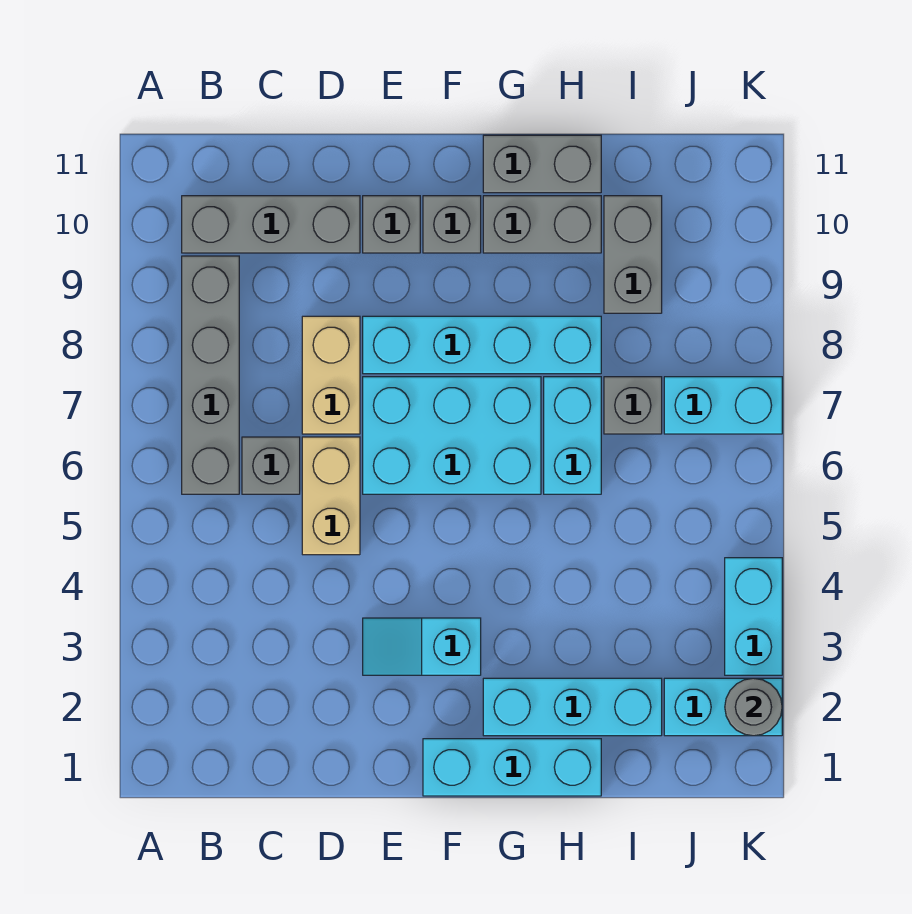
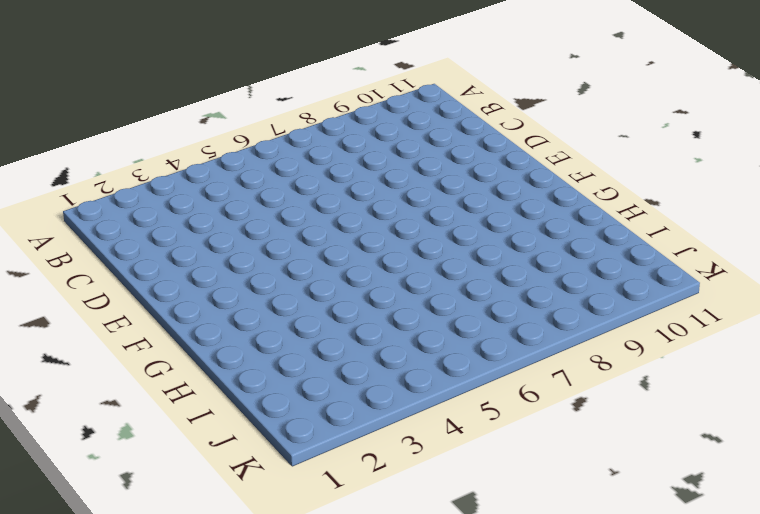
none -> grey brick B6:B9 level 1
none -> grey brick B10:D10 level 1
none -> grey brick C6 level 1

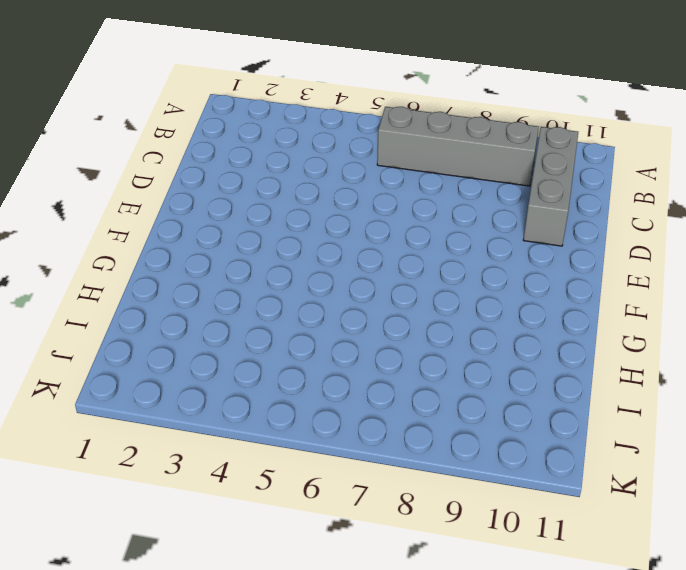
none -> grey brick C6 level 1
none -> tan brick D5:D6 level 1
none -> tan brick D7:D8 level 1

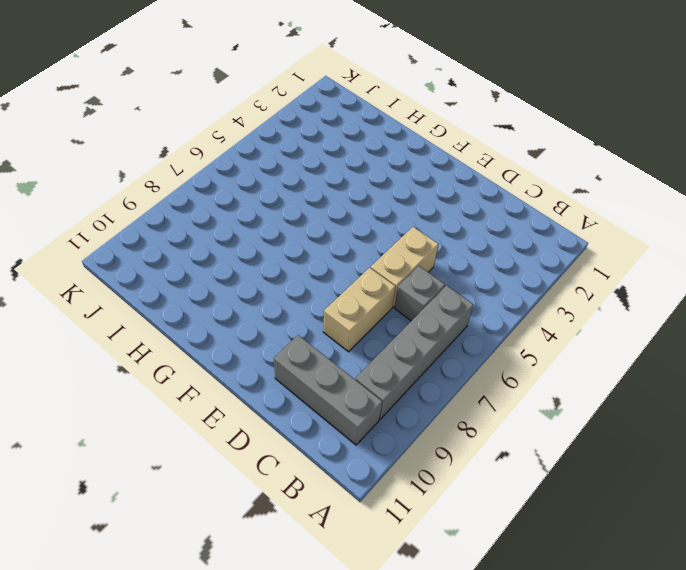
none -> cyan slope E3:F3 level 1 top F
none -> cyan brick E6:G7 level 1
none -> cyan brick E8:H8 level 1

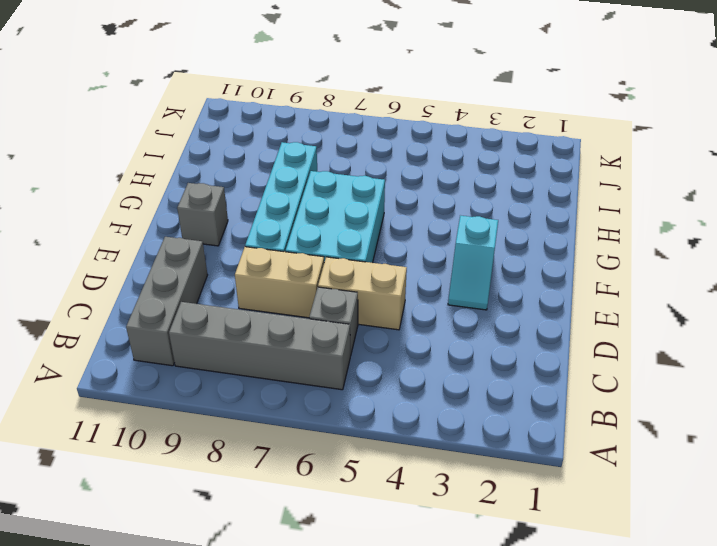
none -> grey brick E10 level 1
none -> cyan brick F1:H1 level 1
none -> cyan brick G2:I2 level 1

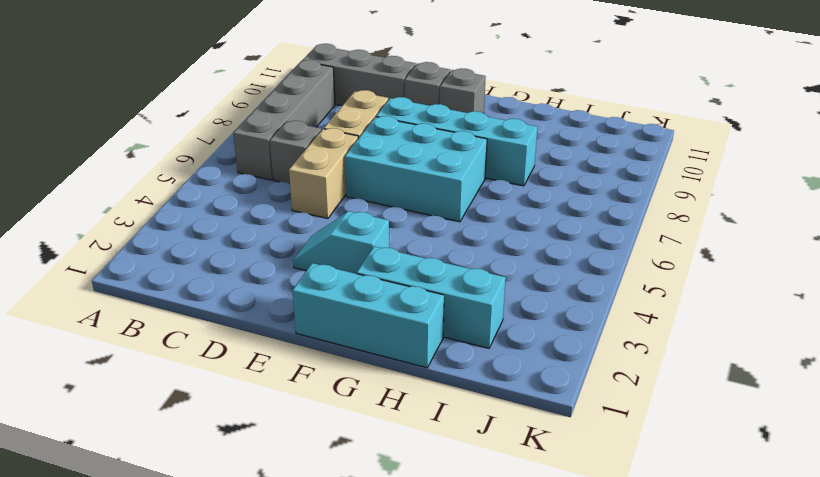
none -> grey brick G10:H10 level 1
none -> grey brick G11:H11 level 1
none -> cyan brick H6:H7 level 1

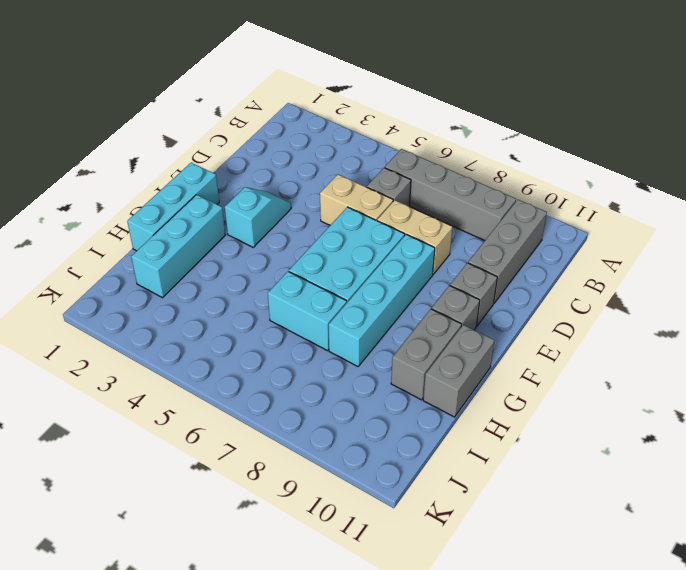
none -> grey brick I7 level 1
none -> grey brick I9:I10 level 1
none -> cyan brick J2:K2 level 1

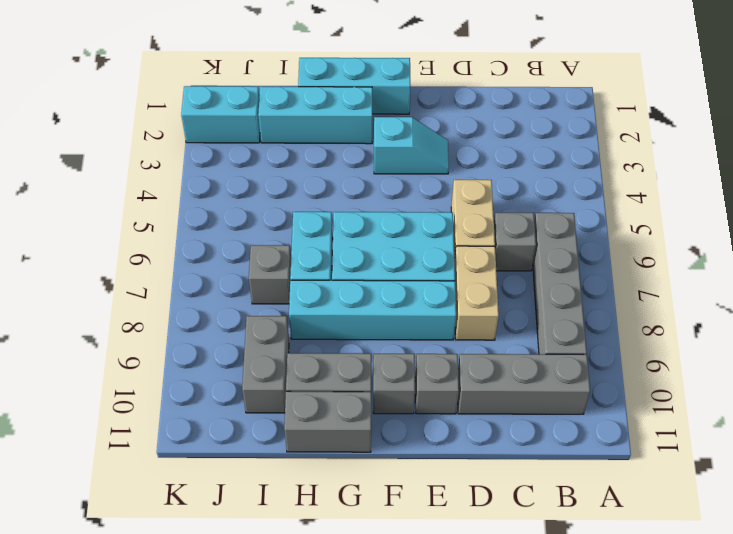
none -> cyan brick J7:K7 level 1
none -> cyan brick K3:K4 level 1
none -> grey round brick K2 level 2

